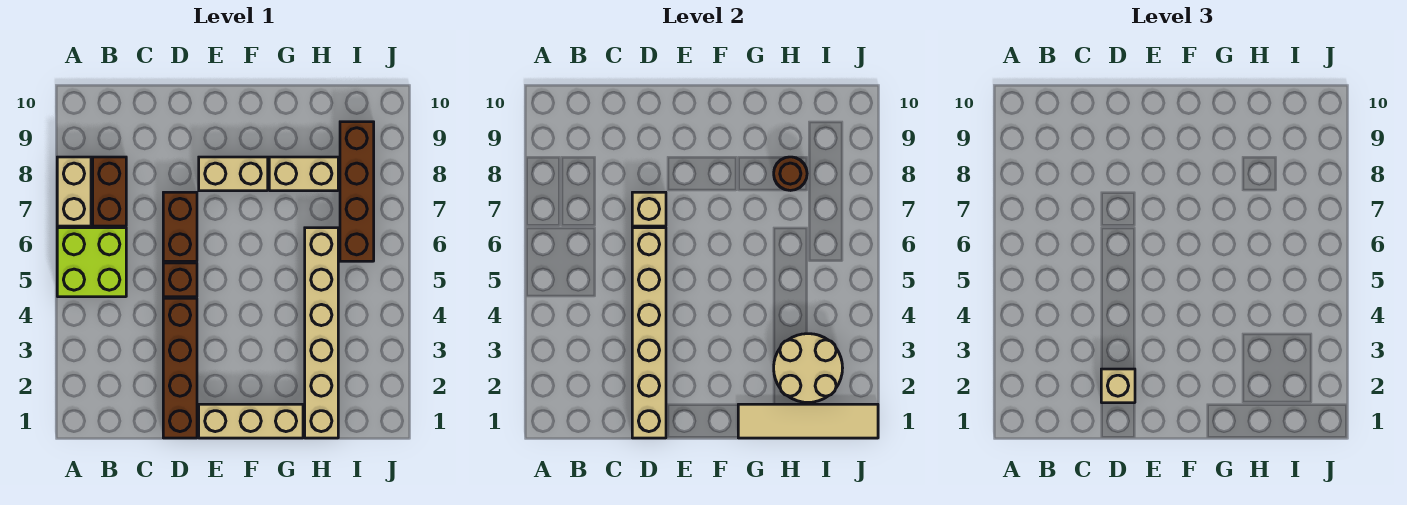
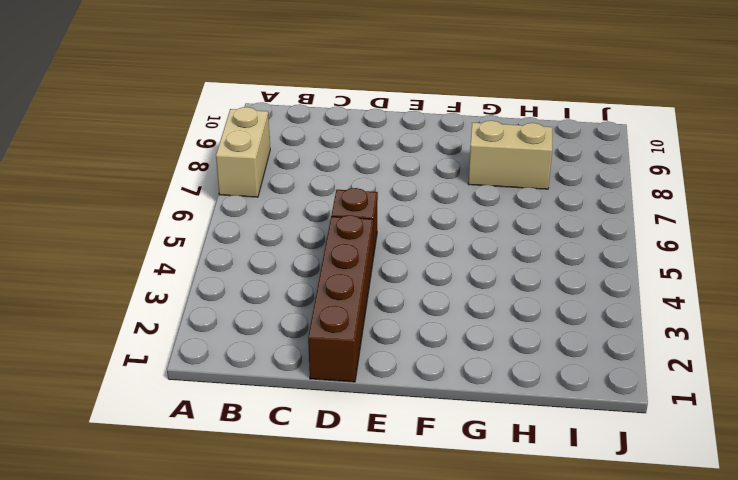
none -> lime brick A5:B6 level 1
none -> brown brick B7:B8 level 1
none -> brown brick D6:D7 level 1

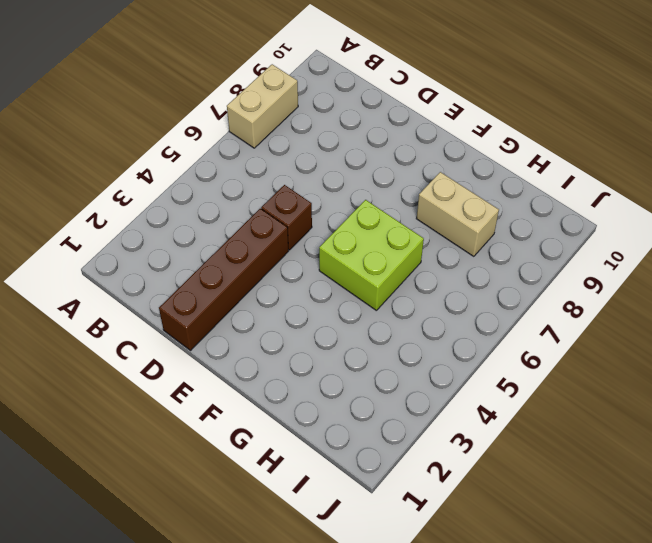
lime brick F5:G6 level 1 -> lime brick A5:B6 level 1
none -> brown brick B7:B8 level 1
none -> brown brick D6:D7 level 1
none -> tan brick E1:G1 level 1

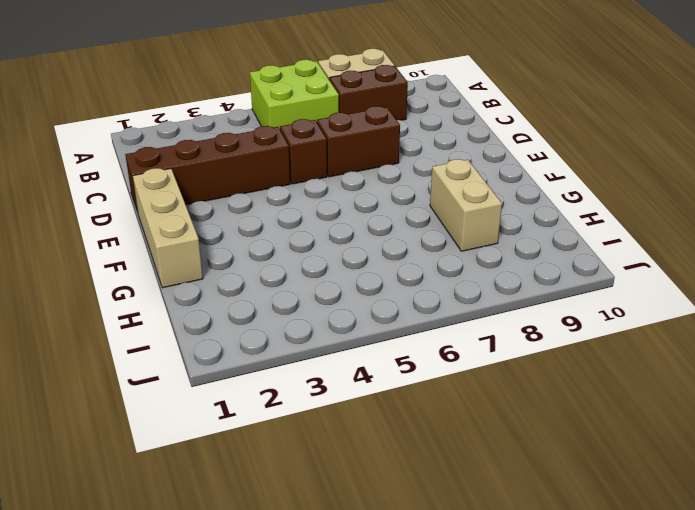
none -> tan brick E8:F8 level 1
none -> tan brick H1:H6 level 1
none -> brown brick I6:I9 level 1

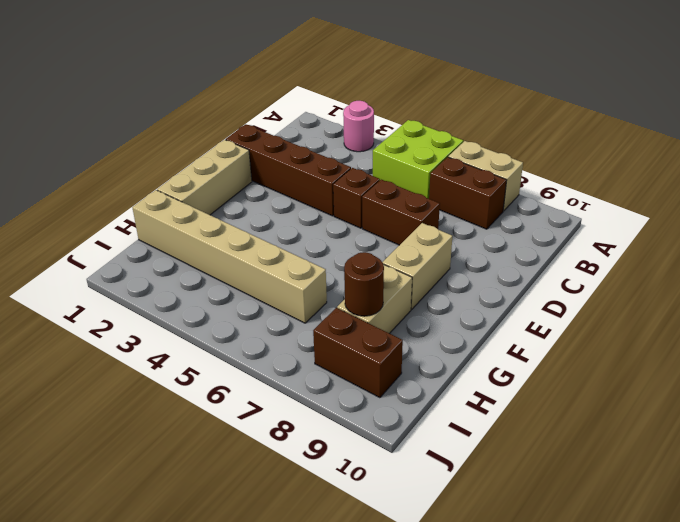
pink round brick A3 level 1 -> none
brown brick I8:I9 level 1 -> brown brick I6:I9 level 1
none -> tan brick D1:D6 level 2
none -> tan brick D7 level 2
none -> tan tile G1:J1 level 2

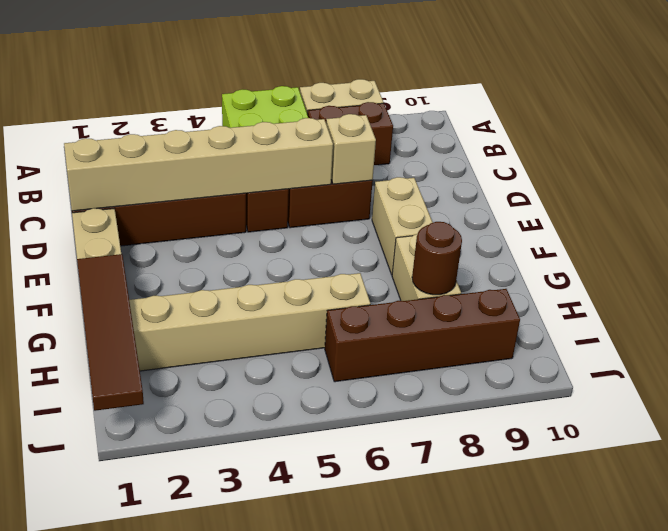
brown tile G1:J1 level 2 -> tan tile G1:J1 level 2
none -> tan round brick H2:I3 level 2
none -> tan brick D2 level 3

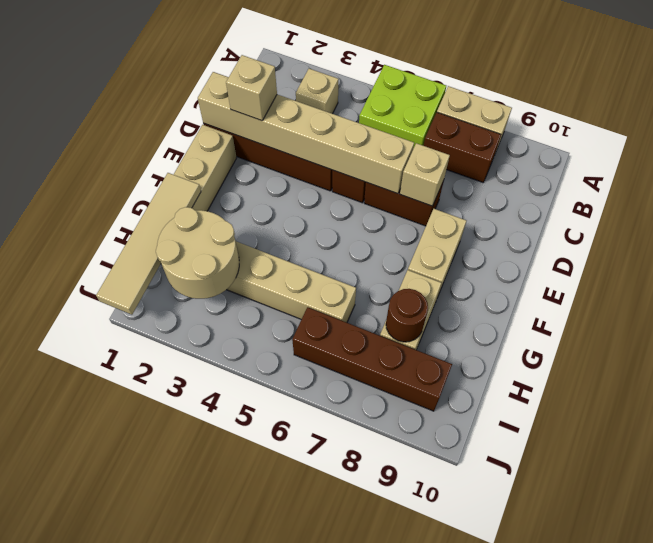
tan brick B3 level 1 -> none

